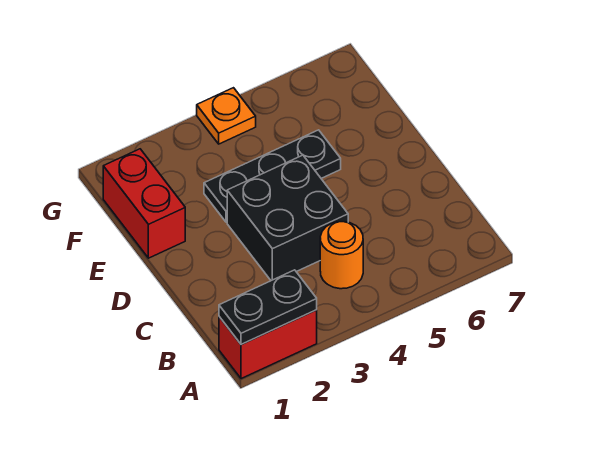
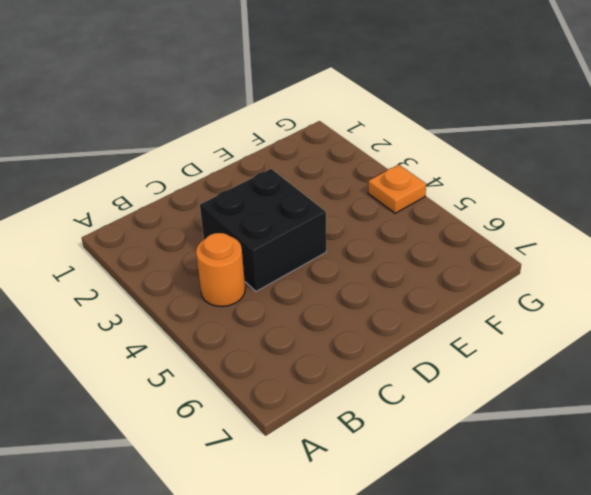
none -> red brick A1:A2 level 1
none -> red brick E1:F1 level 1

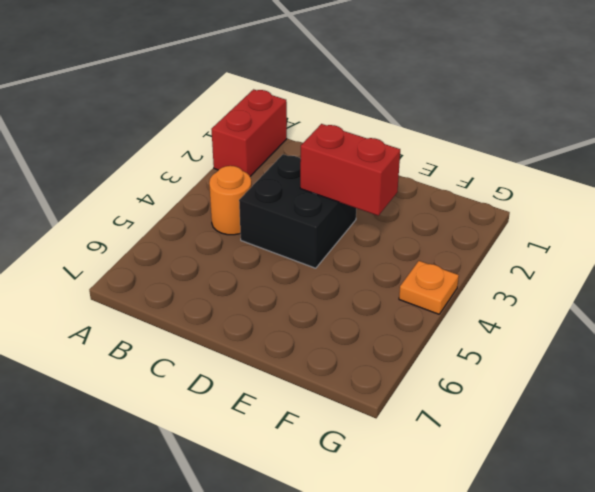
red brick D3:E3 level 2 -> red brick E1:F1 level 1
none -> black plate E3:E5 level 1
none -> black plate A1:A2 level 2

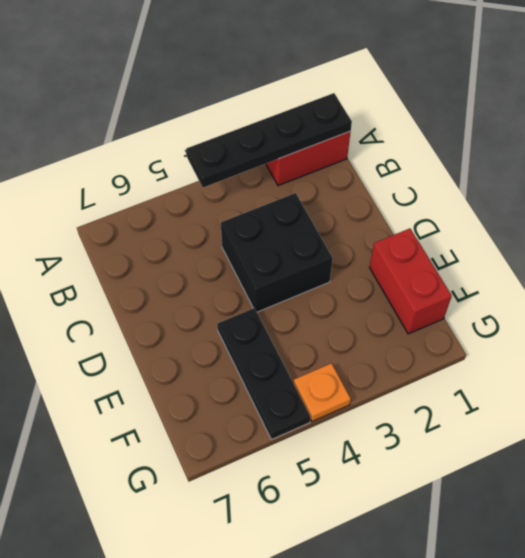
black plate A1:A4 level 2 -> black plate A1:A2 level 2
black plate E5:G5 level 1 -> black plate E3:E5 level 1
none -> orange round brick B4 level 1

